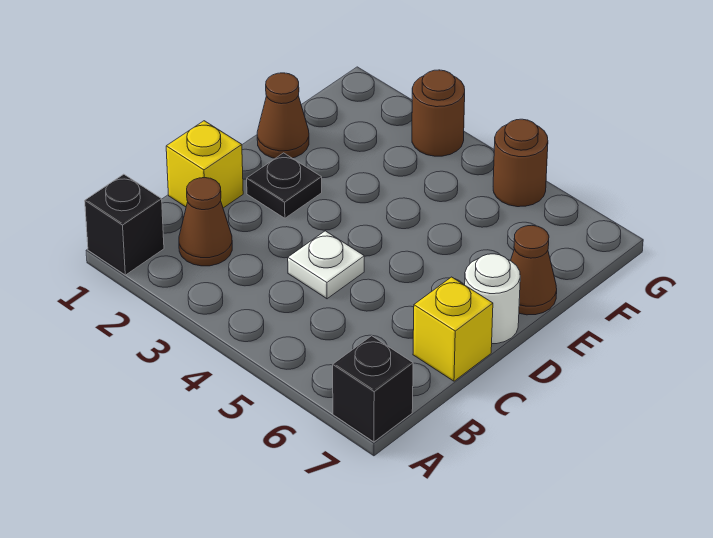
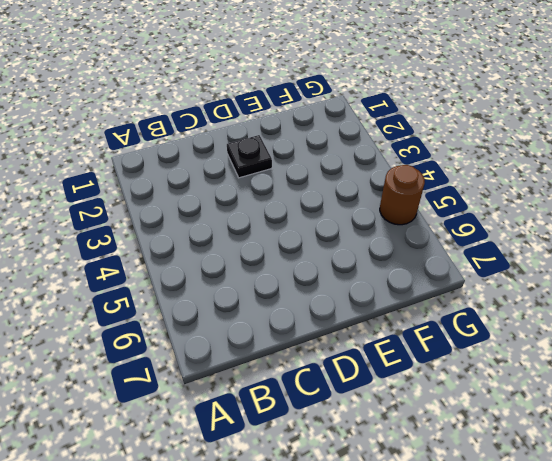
none -> black brick A1 level 1
none -> black brick A7 level 1
none -> brown cone B2 level 1

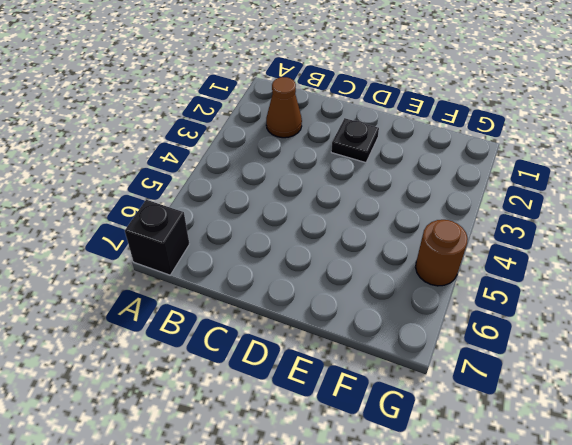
none -> black brick A1 level 1
none -> yellow brick C1 level 1
none -> white plate C4 level 1

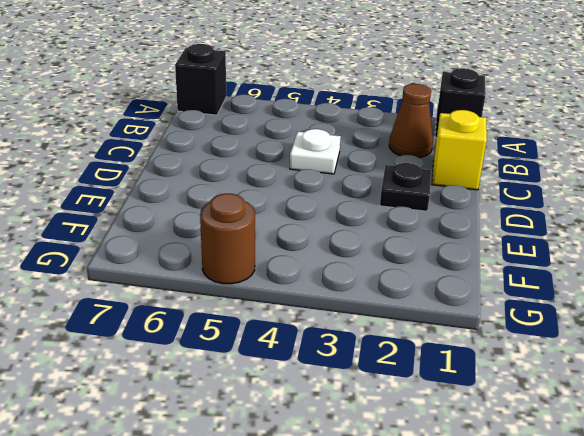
none -> yellow brick C7 level 1
none -> white round brick D7 level 1
none -> brown cone E1 level 1

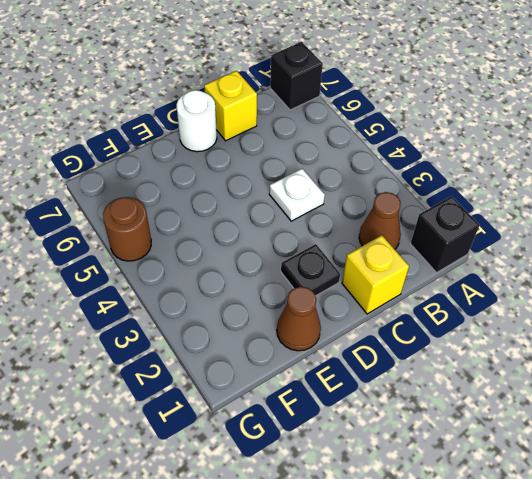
none -> brown cone E7 level 1
none -> brown round brick G3 level 1

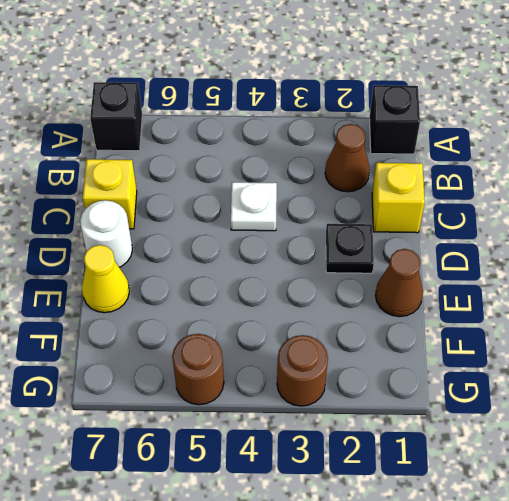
yellow cone E7 level 1 -> brown cone E7 level 1

